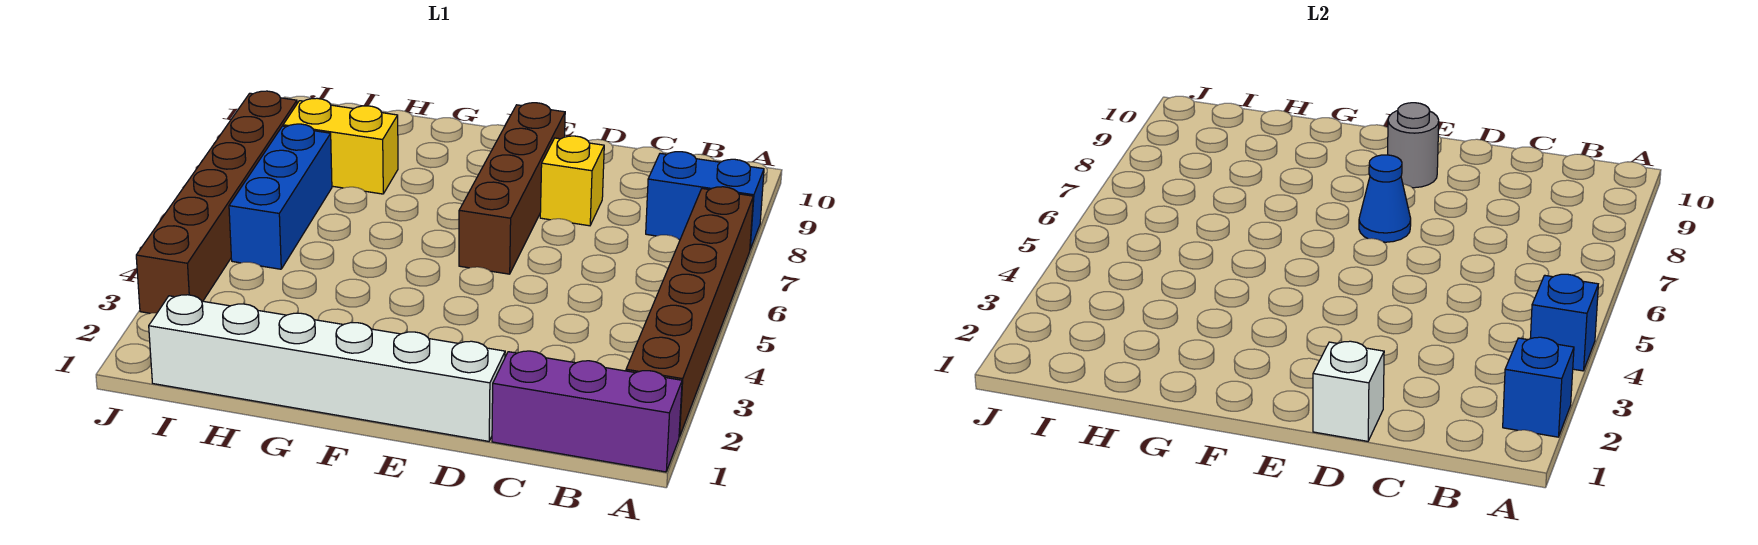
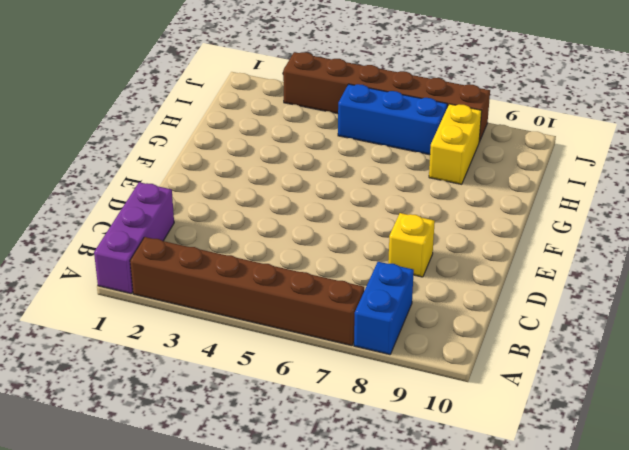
none -> white brick D1:I1 level 1
none -> brown brick E6:E9 level 1
none -> blue brick A2 level 2

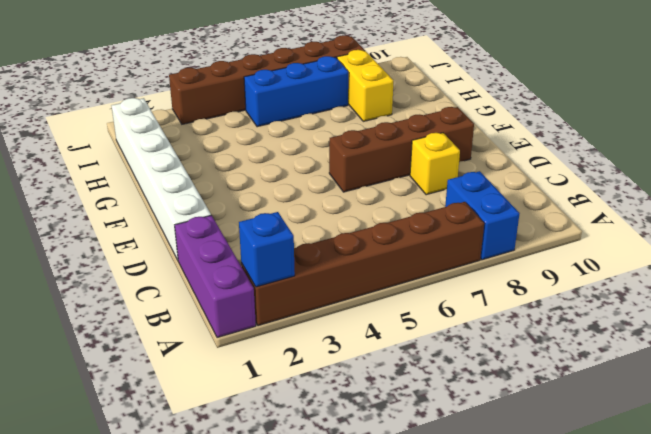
none -> blue brick A4 level 2
none -> white brick D1 level 2
none -> blue cone E7 level 2

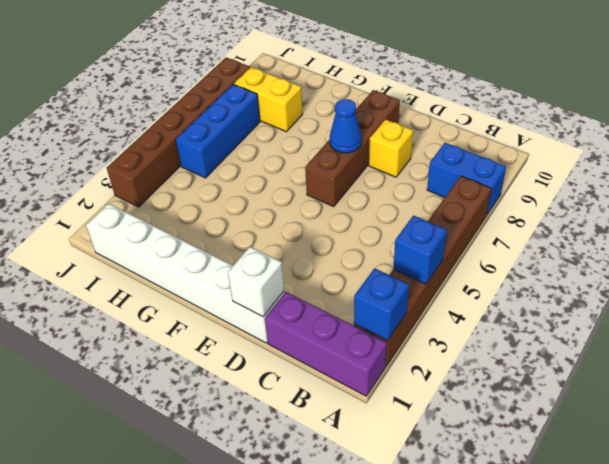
none -> grey round brick E9 level 2

